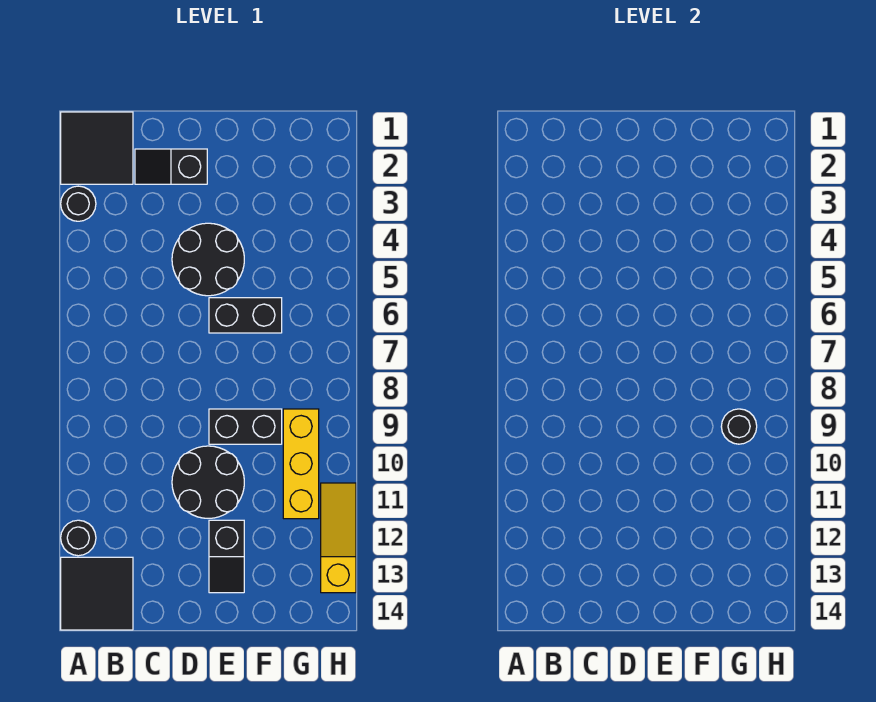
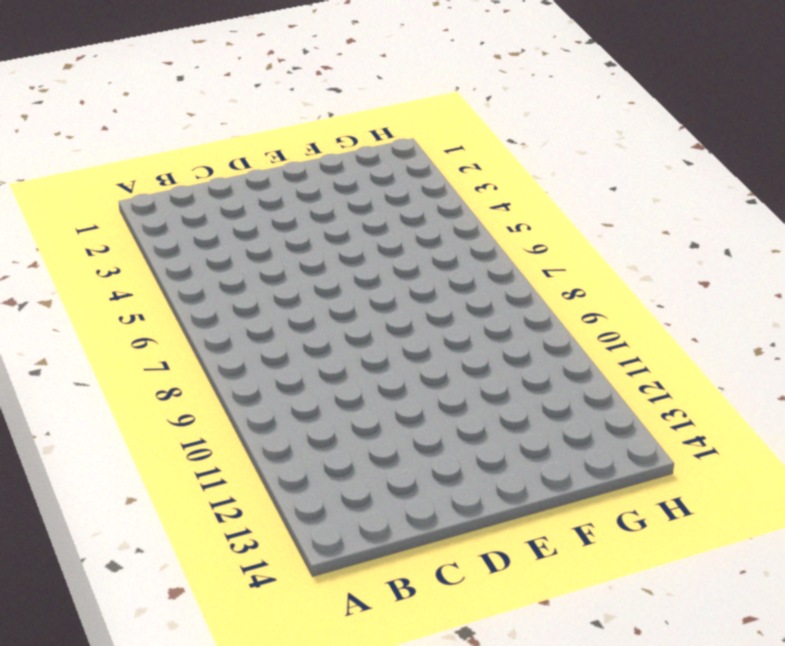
none -> black tile A1:B2 level 1
none -> black round brick A3 level 1
none -> black round brick A12 level 1

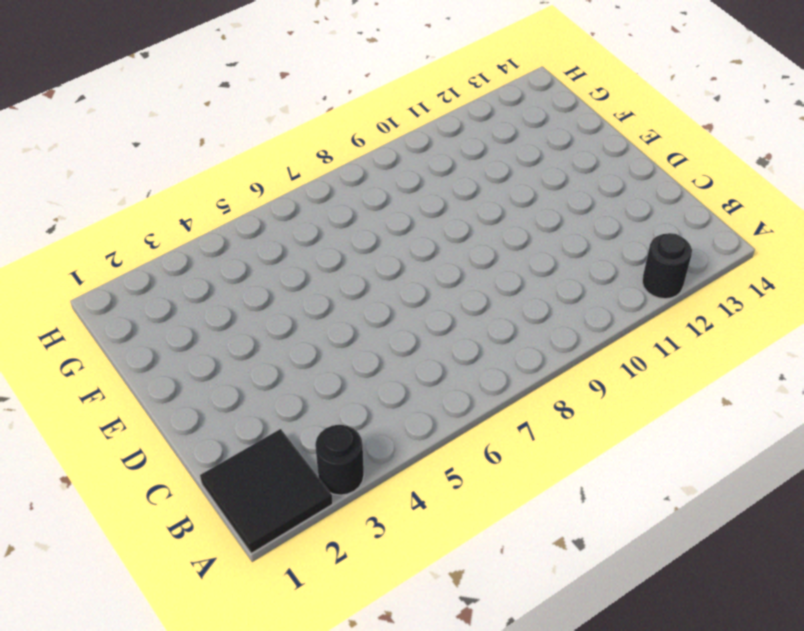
none -> black tile A13:B14 level 1
none -> black slope C2:D2 level 1 top D
none -> black round brick D4:E5 level 1

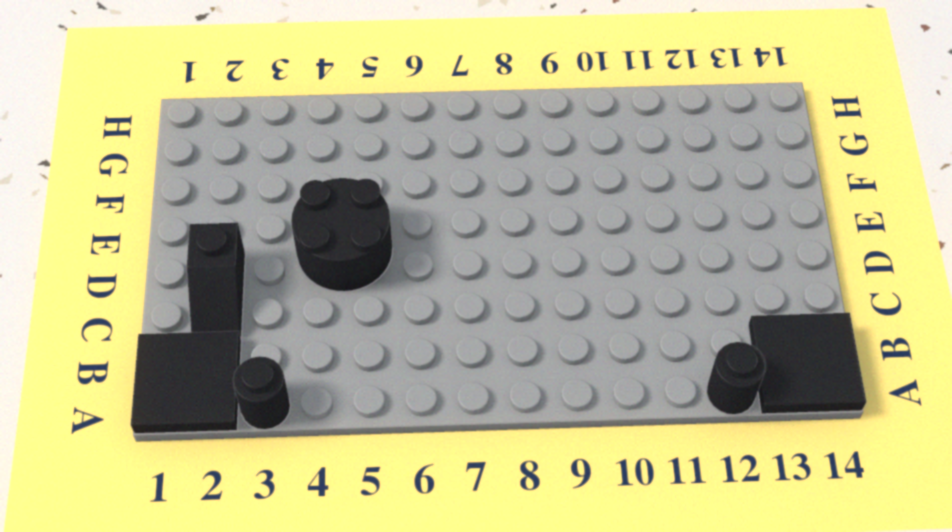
none -> black round brick D10:E11 level 1
none -> black brick E6:F6 level 1
none -> black brick E9:F9 level 1

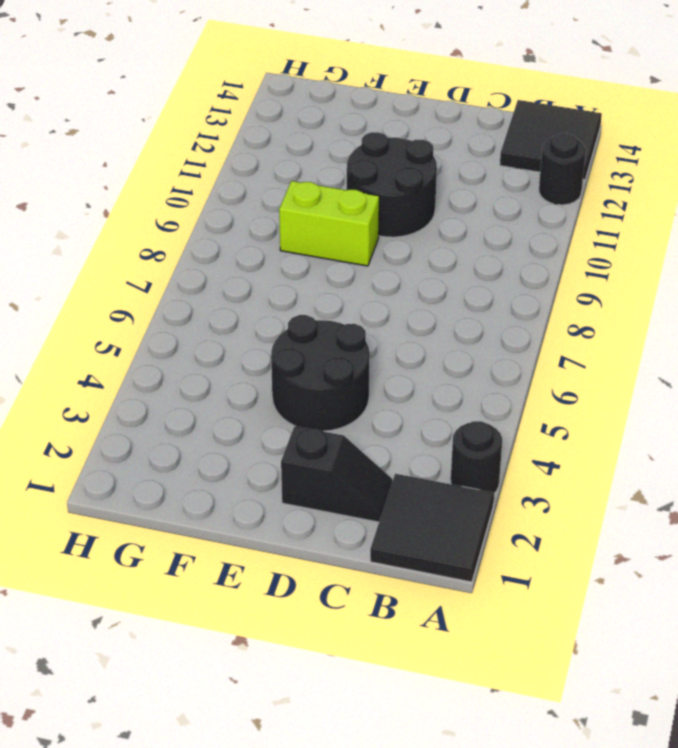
lime brick E9:F9 level 1 -> black brick E9:F9 level 1
none -> black brick E6:F6 level 1
none -> black slope E12:E13 level 1 top 12
none -> yellow brick G9:G11 level 1

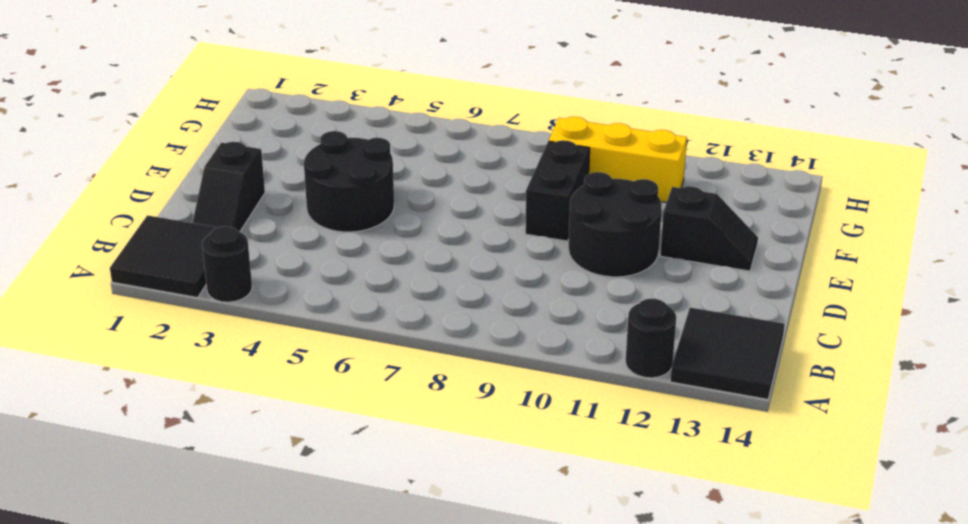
none -> black brick E6:F6 level 1
none -> yellow slope H11:H13 level 1 top 13
none -> black round brick G9 level 2

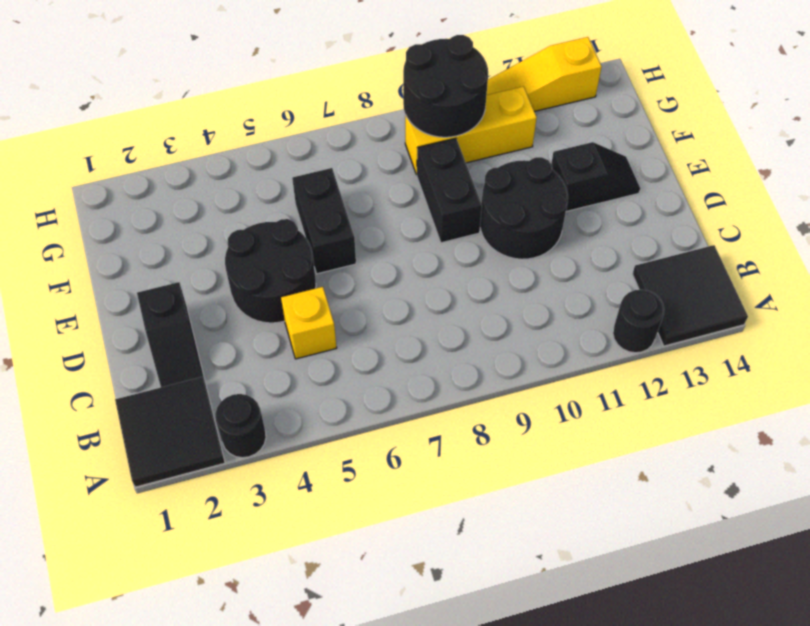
yellow brick C5 level 1 -> none
black round brick G9:H10 level 2 -> black round brick G9 level 2

